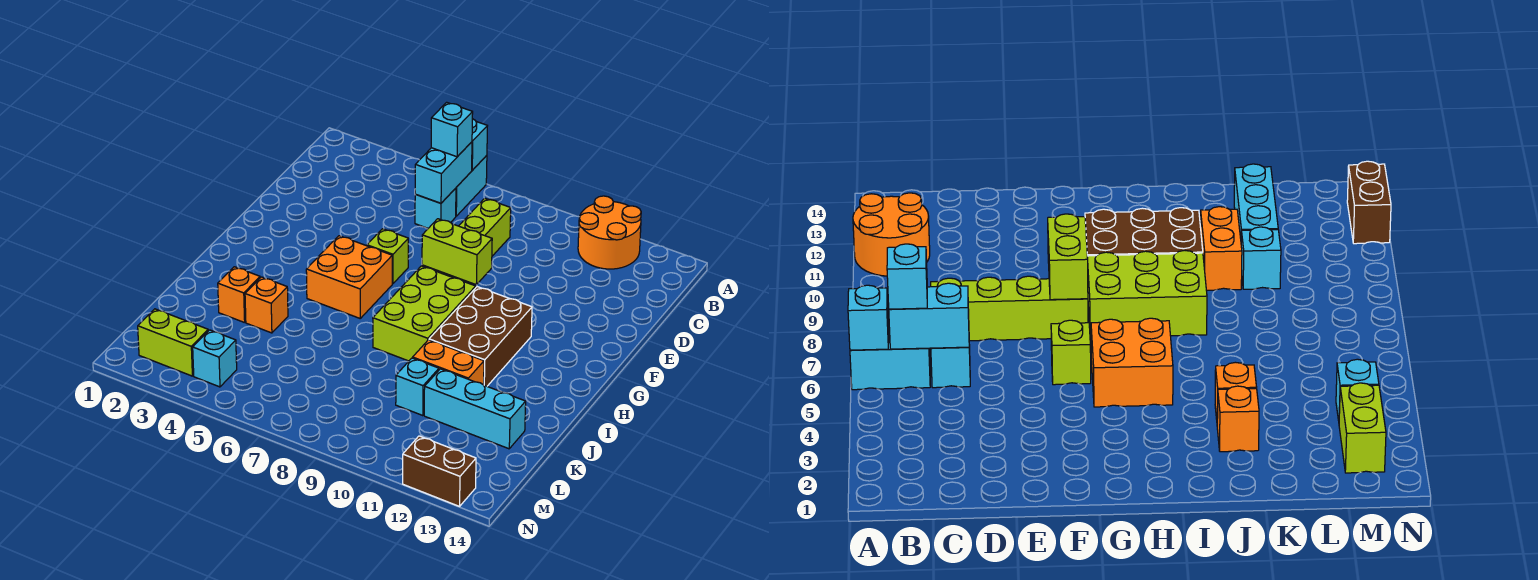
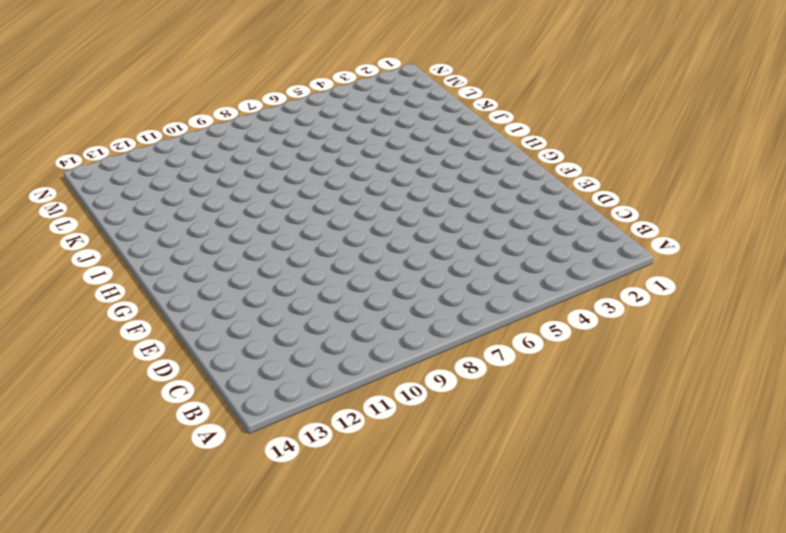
none -> cyan brick A6:B6 level 1
none -> orange round brick A11:B12 level 1
none -> cyan brick C6 level 1

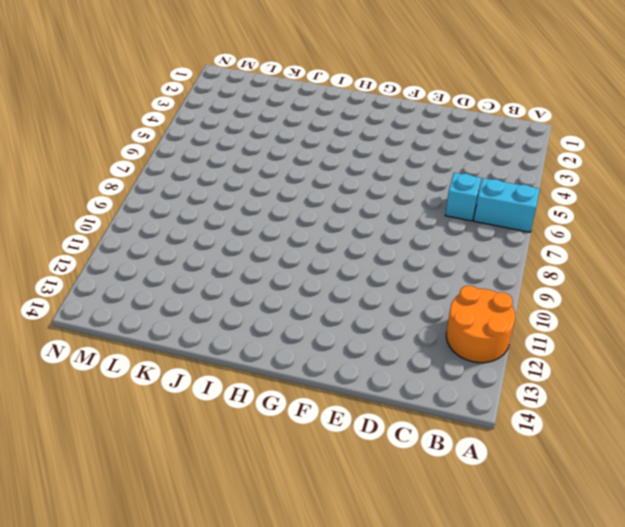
none -> lime brick C8:F8 level 1
none -> lime brick F6 level 1
none -> orange brick G5:H6 level 1

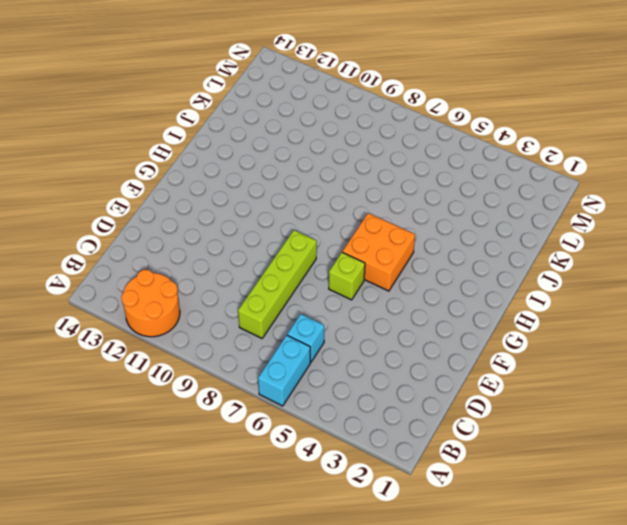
none -> lime brick G8:I9 level 1
none -> brown brick G10:I11 level 1
none -> orange brick J3 level 1

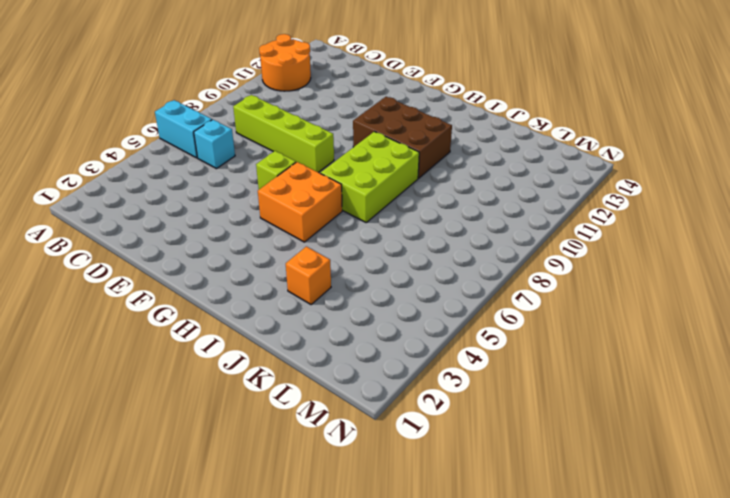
lime brick H7:I9 level 1 -> lime brick G8:I9 level 1
none -> orange brick J4 level 1
none -> orange brick J10:J11 level 1
none -> cyan brick K10 level 1

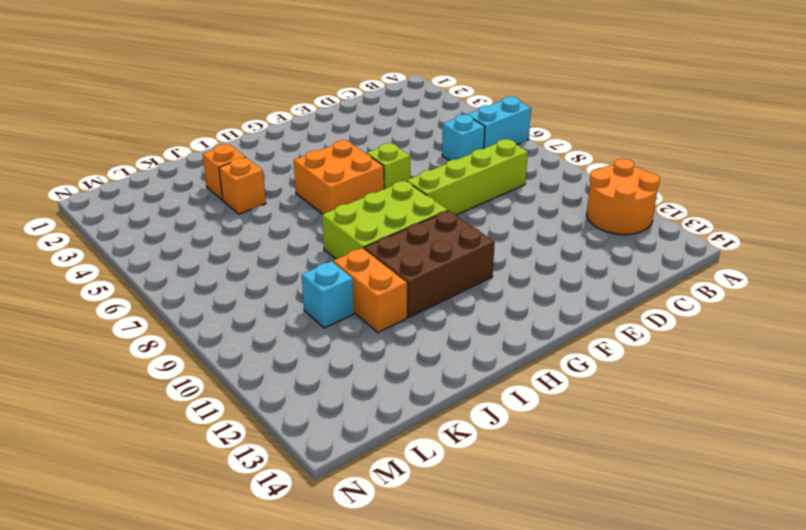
none -> cyan brick K11:K13 level 1
none -> lime brick M2:M3 level 1
none -> cyan brick M4 level 1

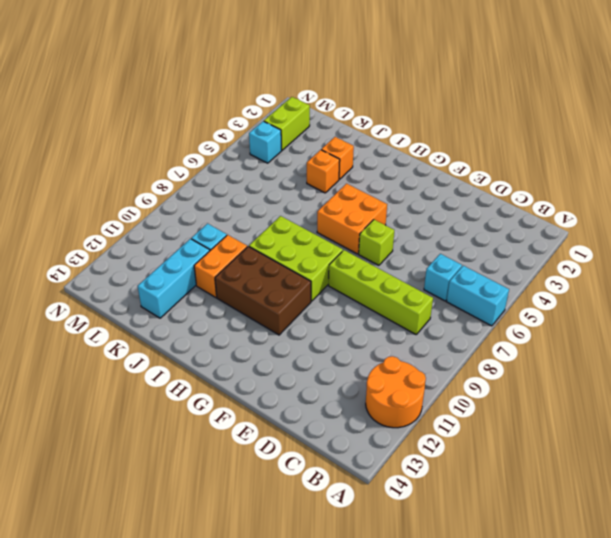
none -> brown brick N12:N13 level 1
none -> cyan brick A6 level 2
none -> cyan brick B6:C6 level 2

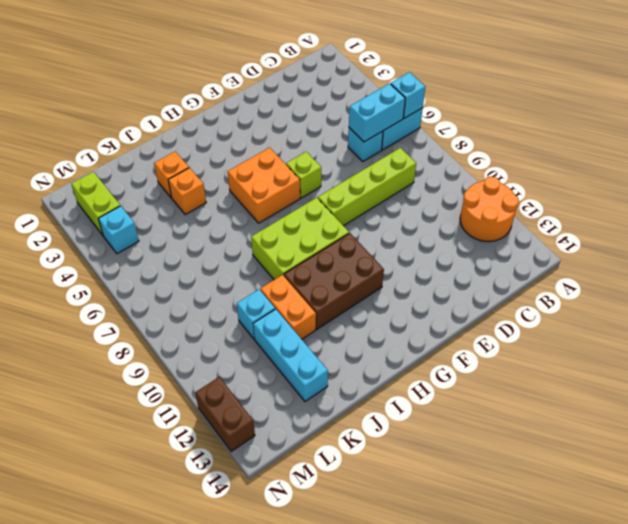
none -> lime brick F8:F9 level 2
none -> cyan brick B6 level 3

